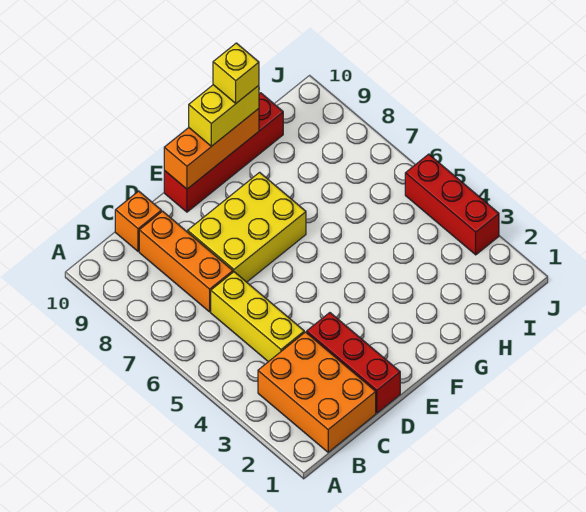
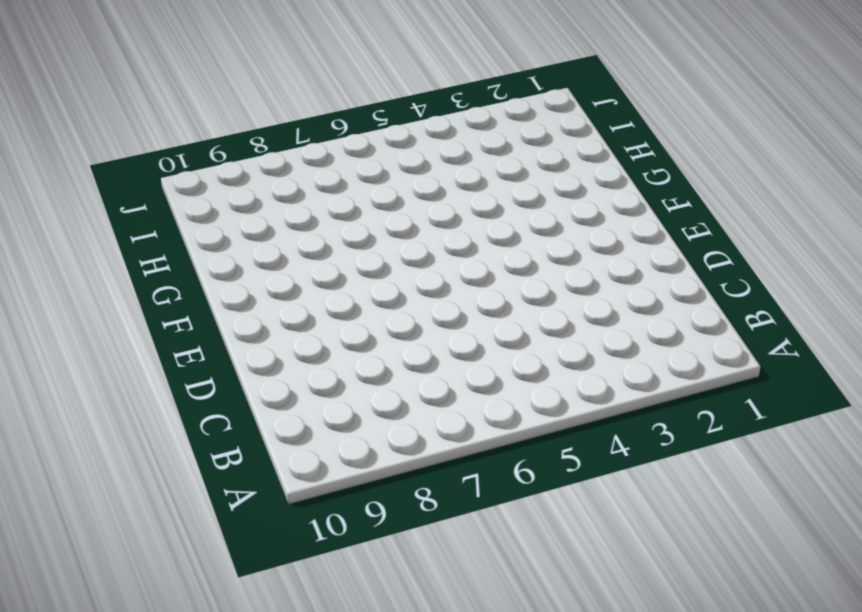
none -> orange brick B1:C3 level 1
none -> yellow brick C4:C6 level 1

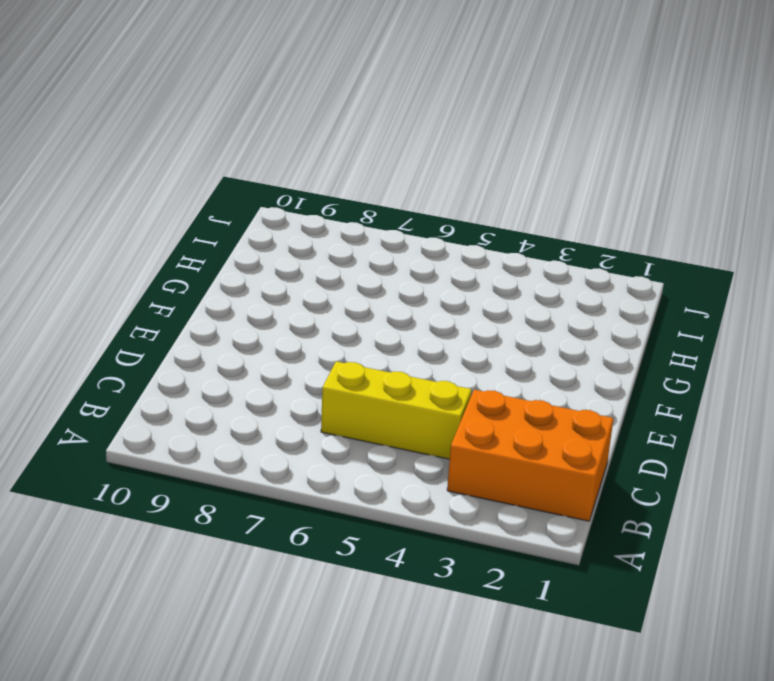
none -> orange brick C7:C9 level 1
none -> orange brick C10 level 1

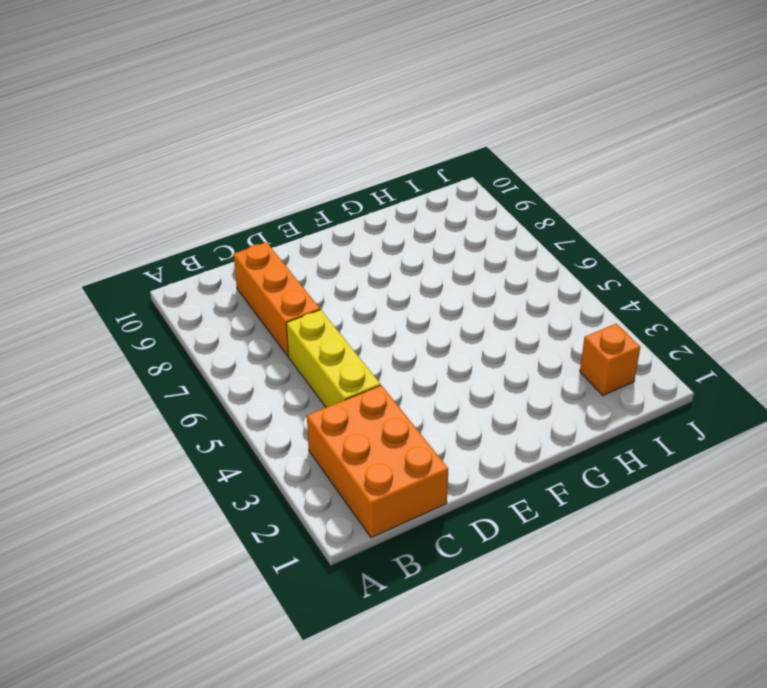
orange brick I2 level 1 -> orange brick C10 level 1
none -> red brick D1:D3 level 1
none -> yellow brick D7:F8 level 1

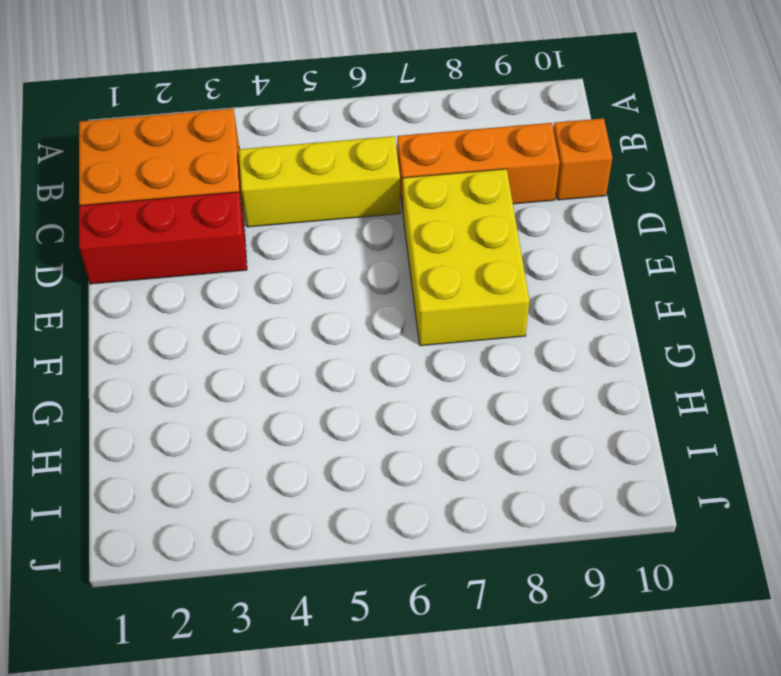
none -> red brick E10:H10 level 1
none -> red brick J3:J5 level 1

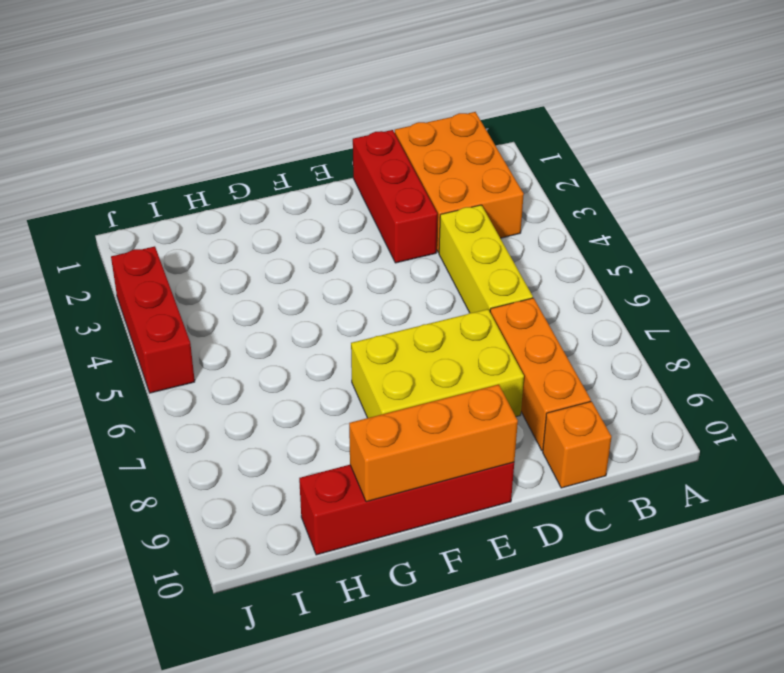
none -> yellow brick F10:G10 level 3
none -> yellow brick G10 level 4

